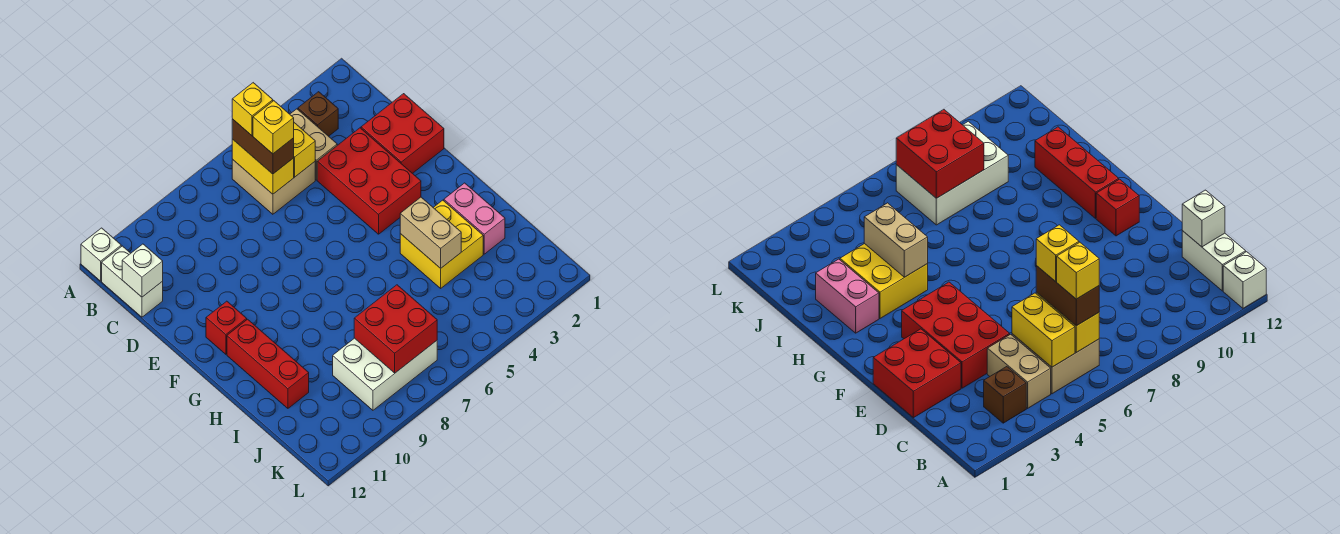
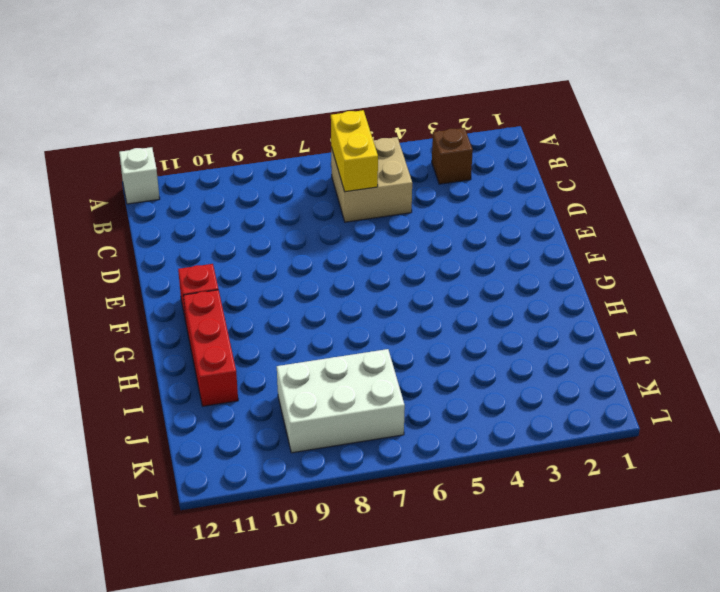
none -> tan brick B4:C4 level 1
none -> white brick B12:C12 level 1
none -> red brick D1:E2 level 1

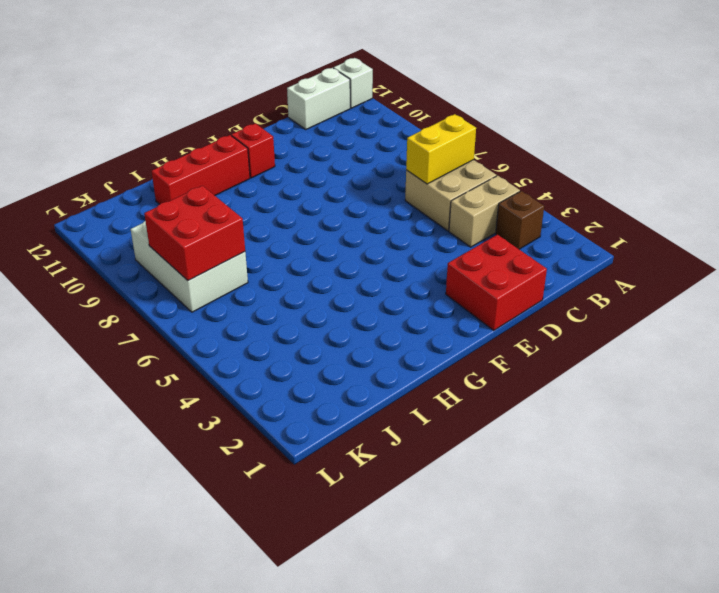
none -> red brick D3:F4 level 1
none -> pink brick H2:I2 level 1
none -> yellow brick H3:I4 level 1

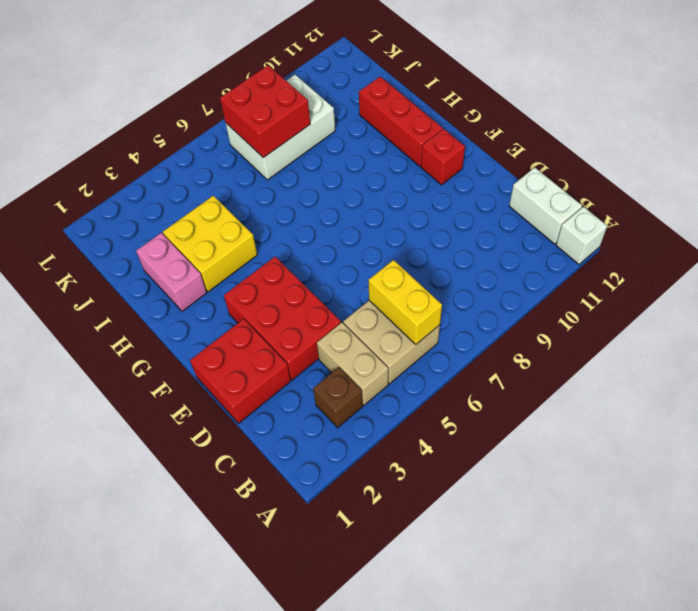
none -> yellow brick B5:C5 level 2
none -> white brick C12 level 2
none -> tan brick H4:I4 level 2

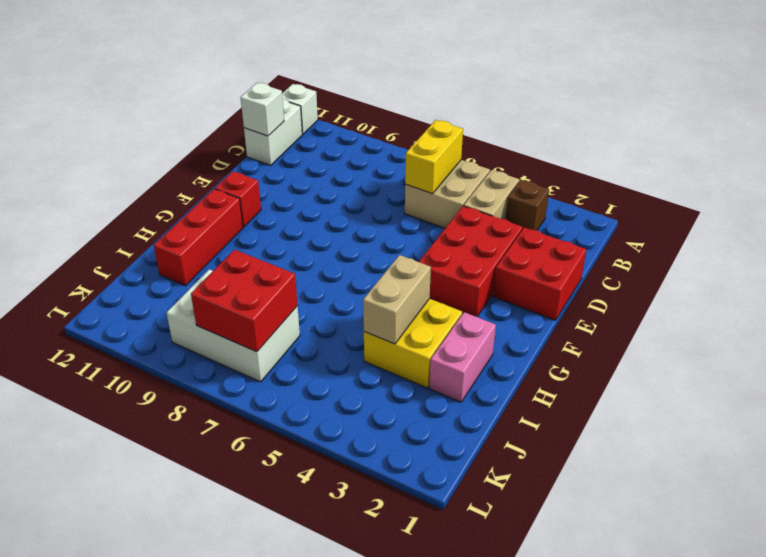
none -> yellow brick B5:C5 level 2
none -> brown brick B6:C6 level 3
none -> yellow brick B6 level 4

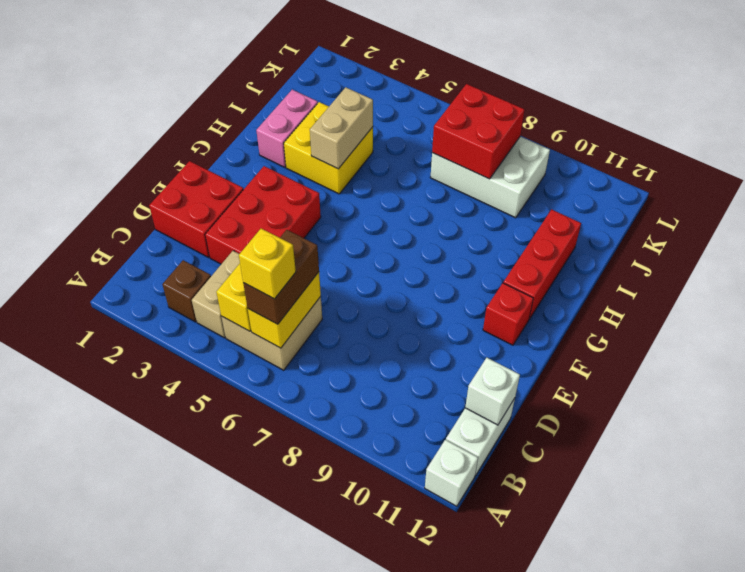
none -> yellow brick C6 level 4

